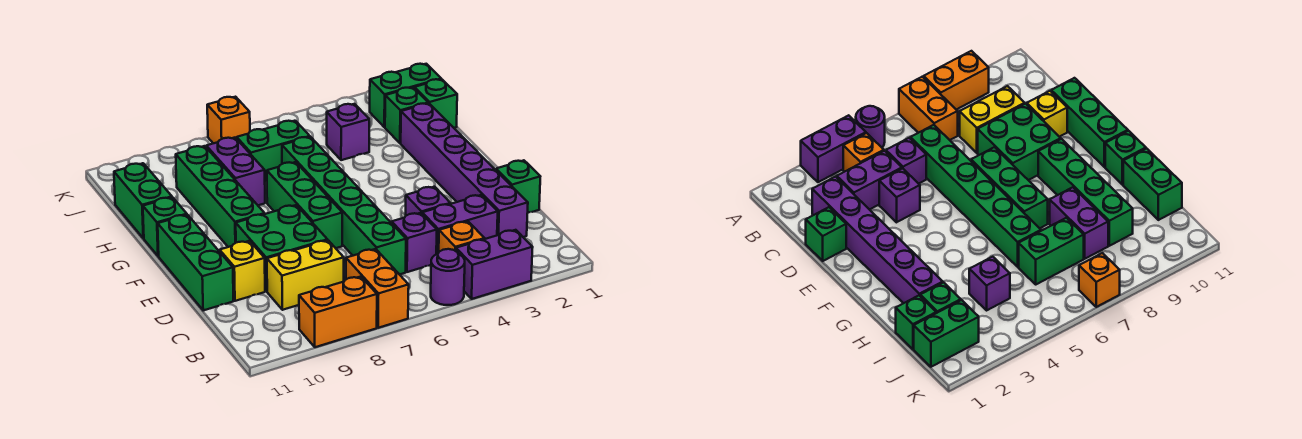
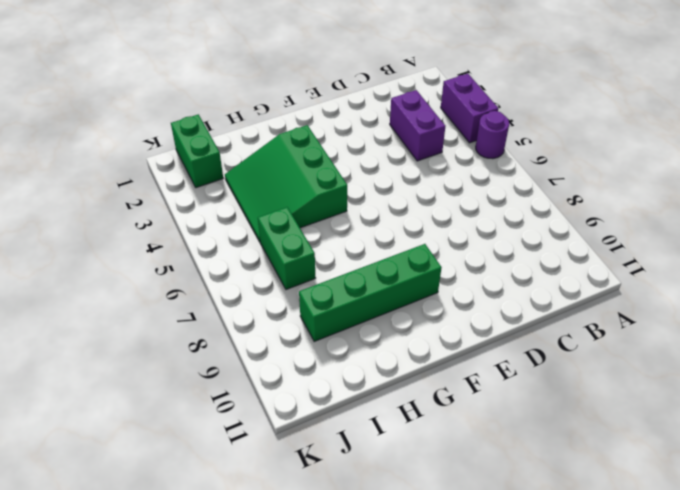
green slope G3:I5 level 1 top G -> purple brick I4 level 1
none -> orange brick A7:B7 level 1
none -> orange brick A8:A9 level 1
none -> orange brick B4 level 1

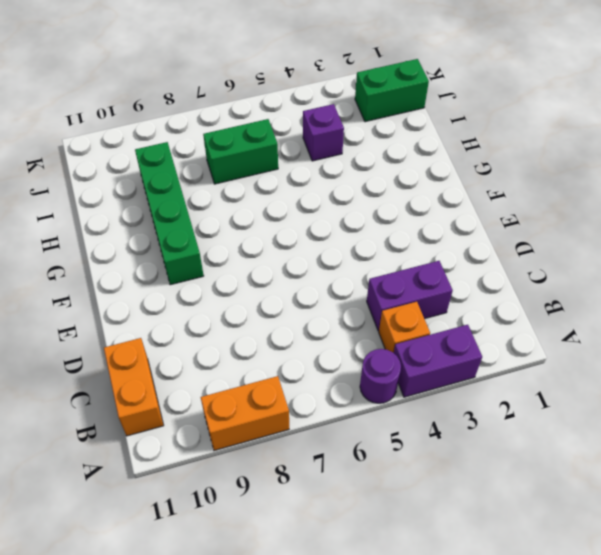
orange brick B11:C11 level 1 -> orange brick A7:B7 level 1
none -> purple brick C2:H2 level 1
none -> purple brick C5 level 1
none -> green brick C6:H6 level 1

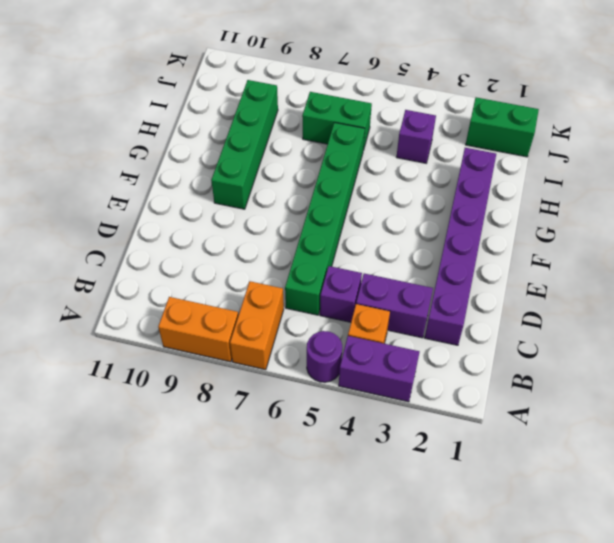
none -> yellow brick C8:C9 level 1
none -> green brick D1 level 1
none -> purple brick D4 level 1

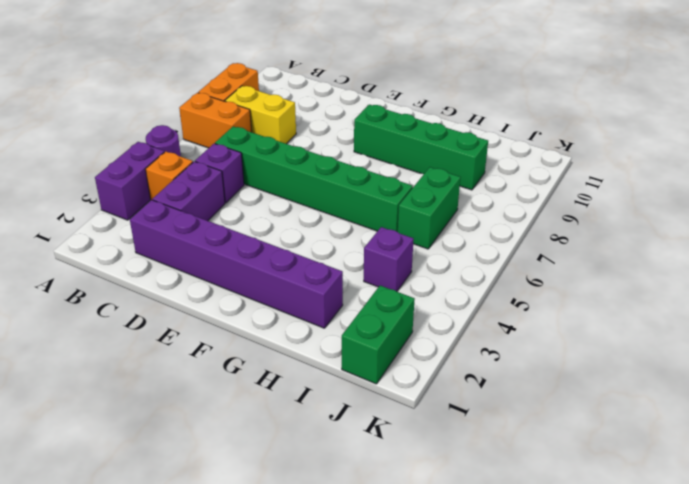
yellow brick B8:C8 level 1 -> yellow brick C8:C9 level 1
none -> green brick D1 level 1
none -> purple brick D4 level 1
none -> green brick D8:E9 level 1

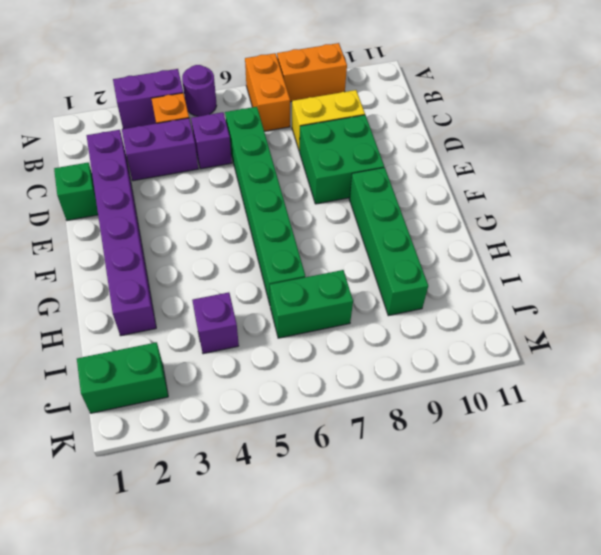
none -> purple brick D4 level 1
none -> yellow brick D10 level 1
none -> green brick D11:F11 level 1

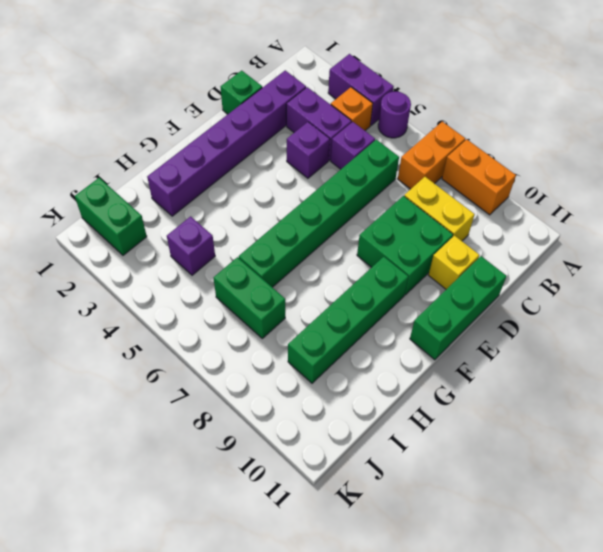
none -> green brick E7:G7 level 1
none -> green brick G11 level 1
none -> purple brick H8:I8 level 1

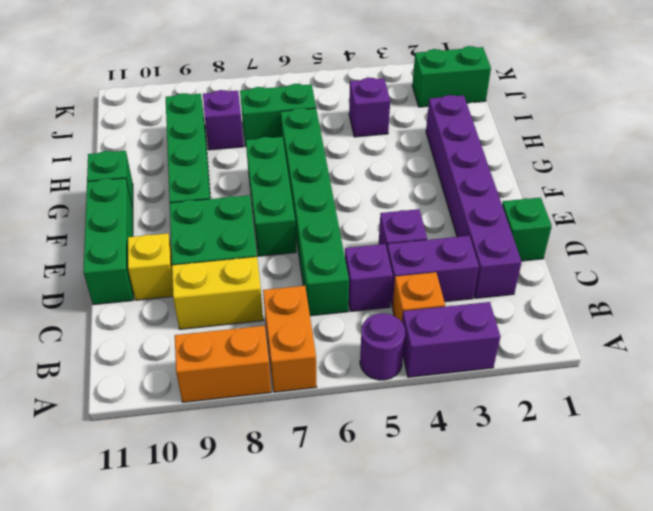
purple brick I8 level 1 -> purple brick H8:I8 level 1
none -> green brick H11:I11 level 1
none -> green brick I1 level 1
none -> green brick I2 level 1

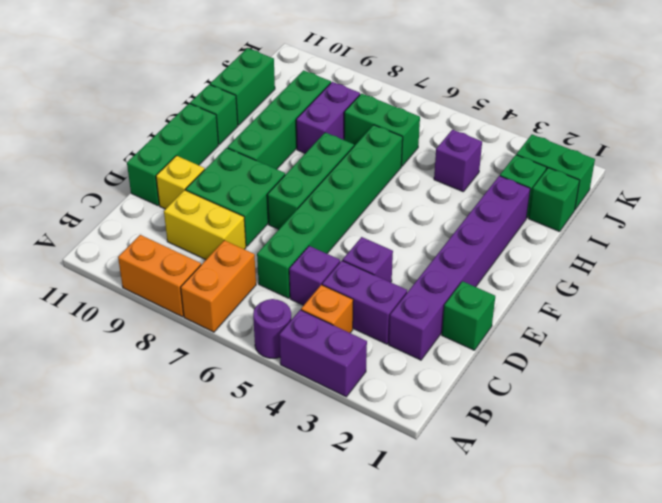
none -> orange brick K7 level 1

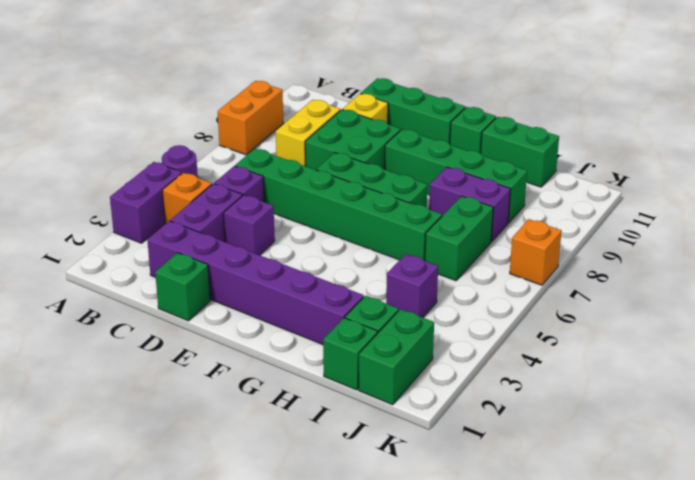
none -> orange brick A7:B7 level 1

